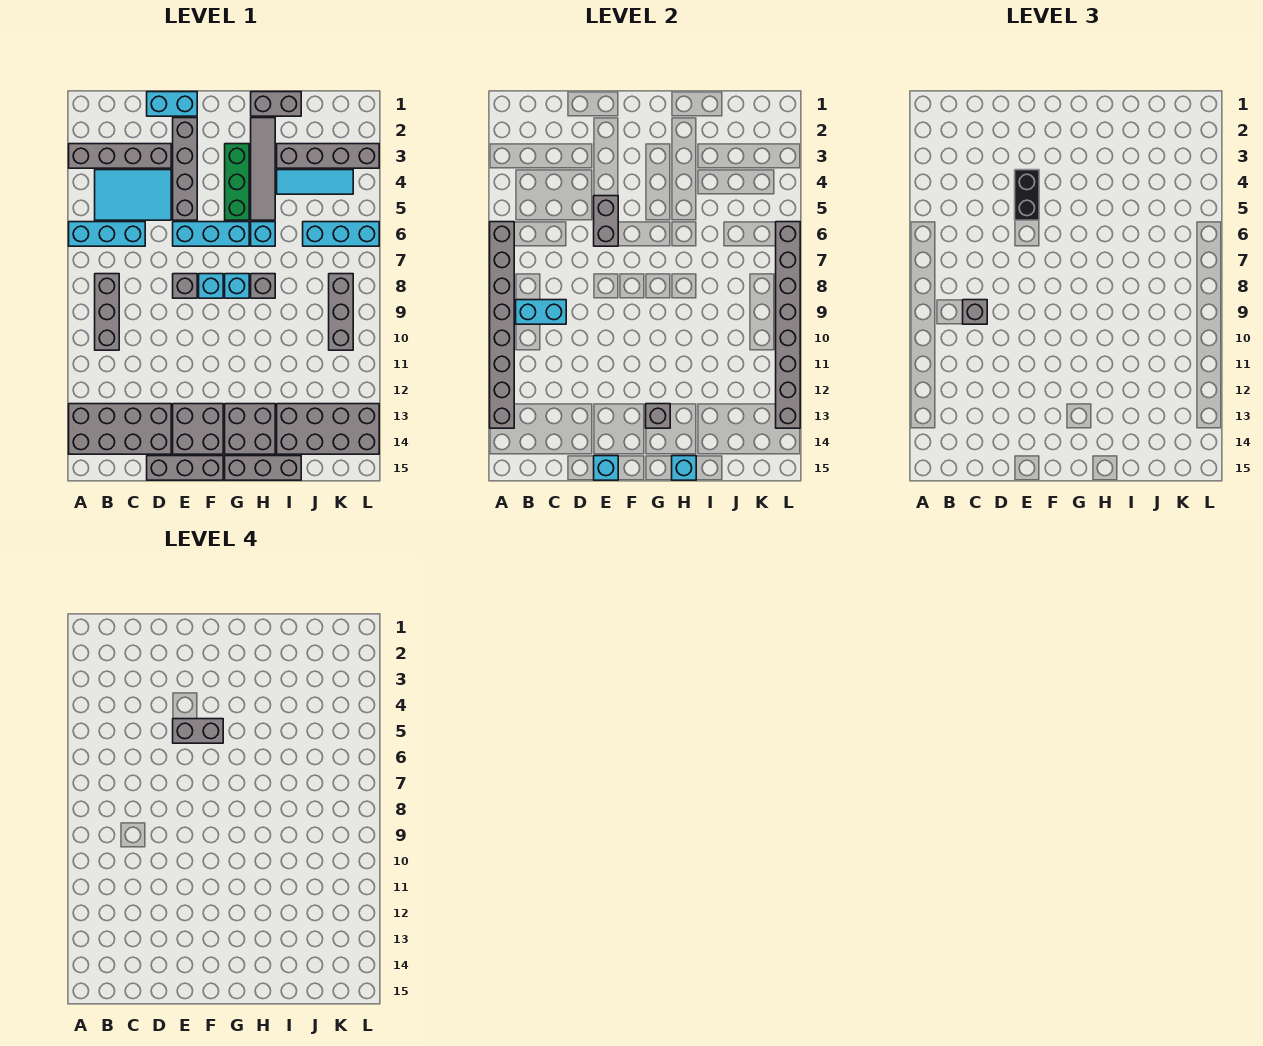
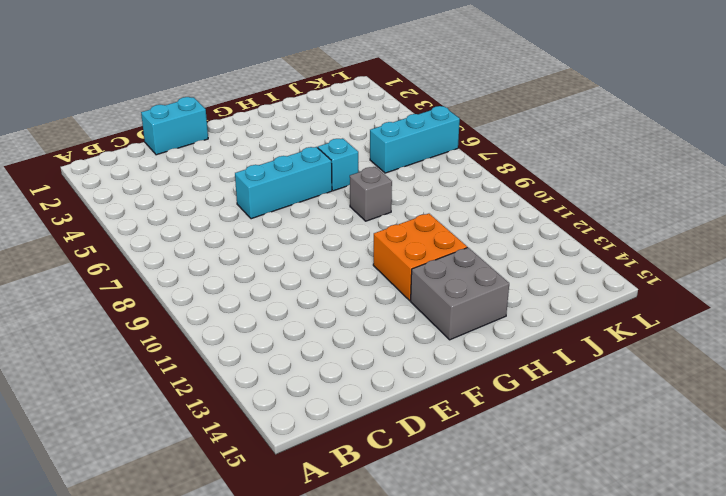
orange brick G11:H12 level 1 -> none
none -> grey brick A3:D3 level 1
none -> cyan brick A6:C6 level 1
none -> grey brick A13:D14 level 1
none -> cyan tile B4:D5 level 1

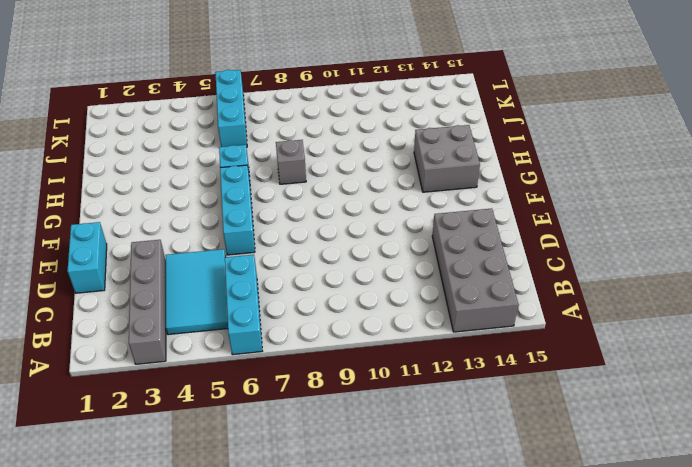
none -> grey brick B8:B10 level 1
none -> grey brick D15:F15 level 1
none -> grey brick E2:E5 level 1
none -> grey brick E8 level 1

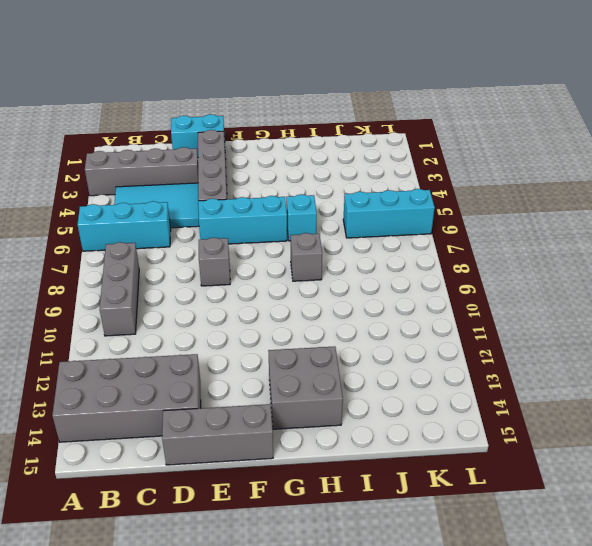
none -> grey brick E13:F14 level 1
none -> cyan brick F8 level 1
none -> green brick G3:G5 level 1
none -> cyan brick G8 level 1

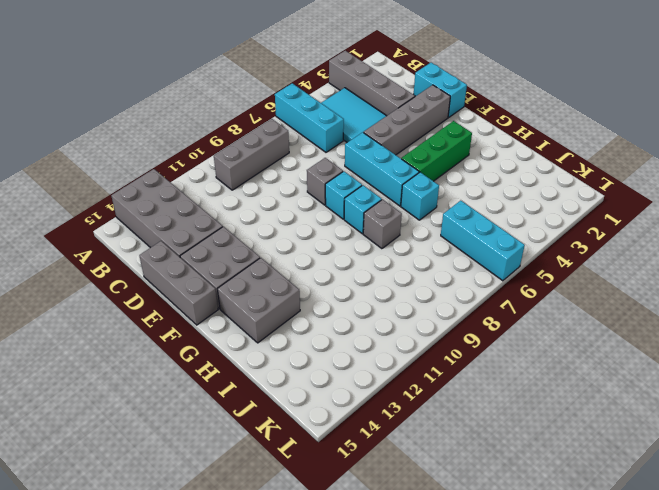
none -> grey brick G15:I15 level 1
none -> grey brick H1:I1 level 1
none -> grey tile H2:H5 level 1
none -> grey brick I3:L3 level 1

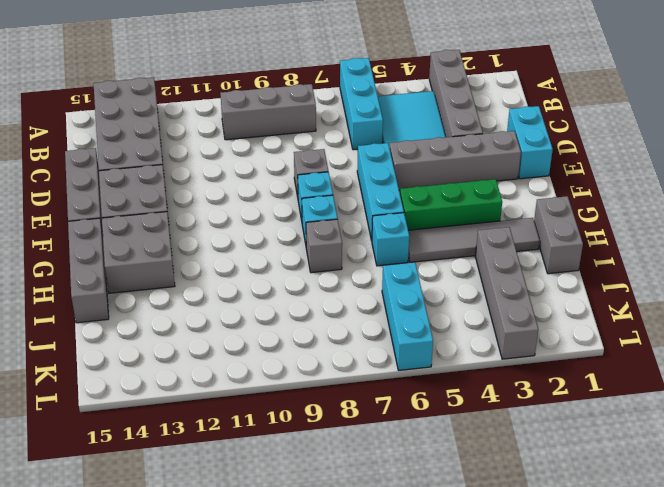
none -> cyan tile I4:K4 level 1
none -> grey brick I13:L14 level 1
none -> grey brick K8:K10 level 1
none -> grey brick A6:A13 level 2

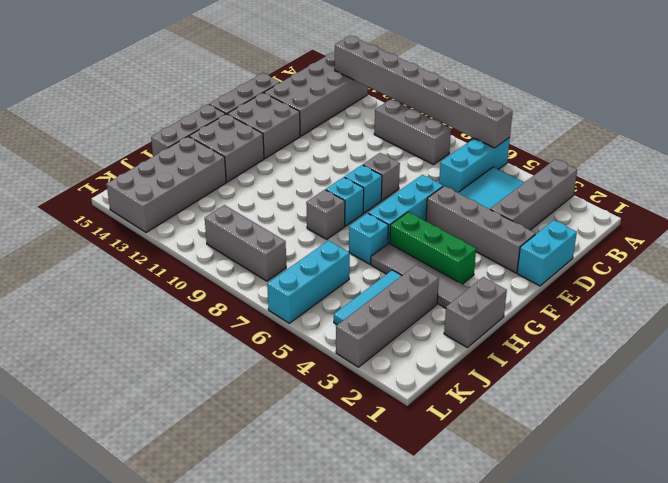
none -> cyan brick B9:C9 level 2
none -> grey brick E5:E6 level 2
none -> cyan brick E15 level 2
none -> grey brick G13 level 2

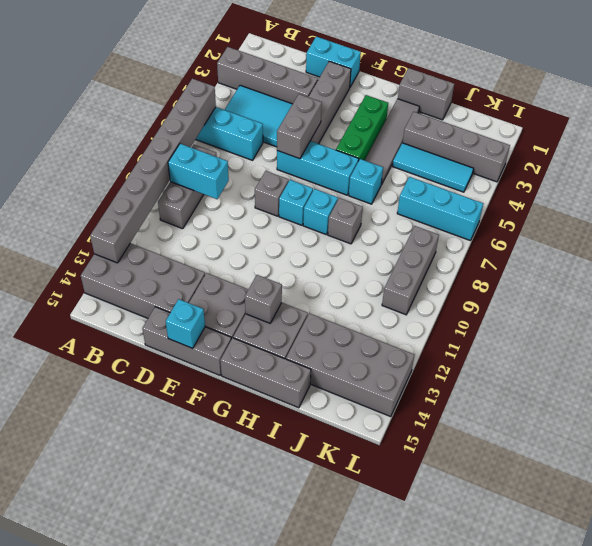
none -> cyan brick H15 level 2
none -> grey brick L6:L13 level 2
none -> grey brick C9 level 3
none -> black brick E4:E5 level 3

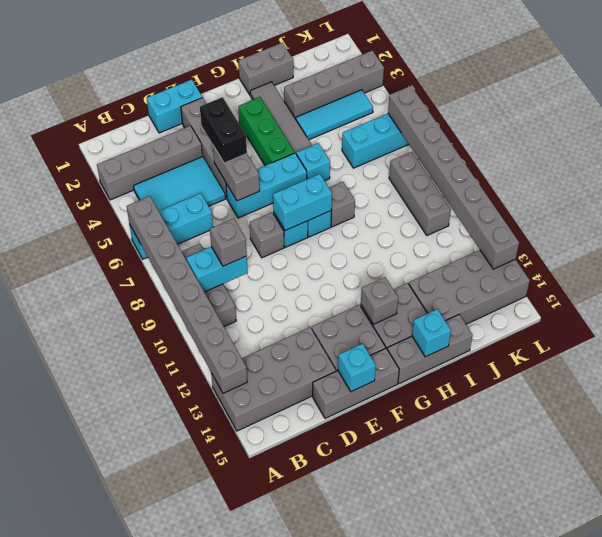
cyan brick F8:G8 level 2 -> none
none -> grey brick E5:F5 level 4

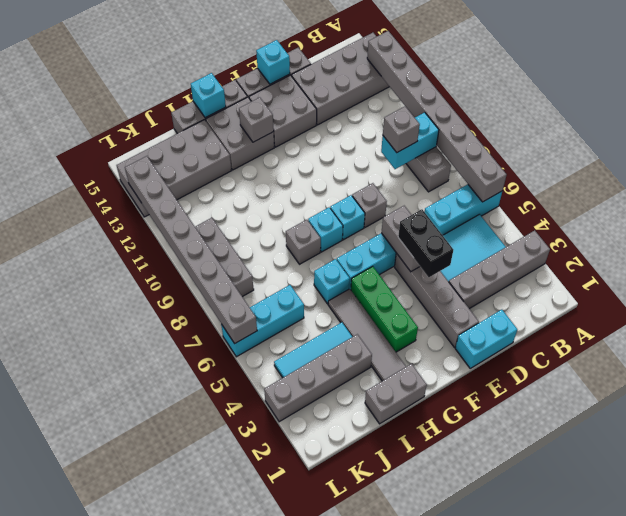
none -> grey brick E5:F5 level 4

